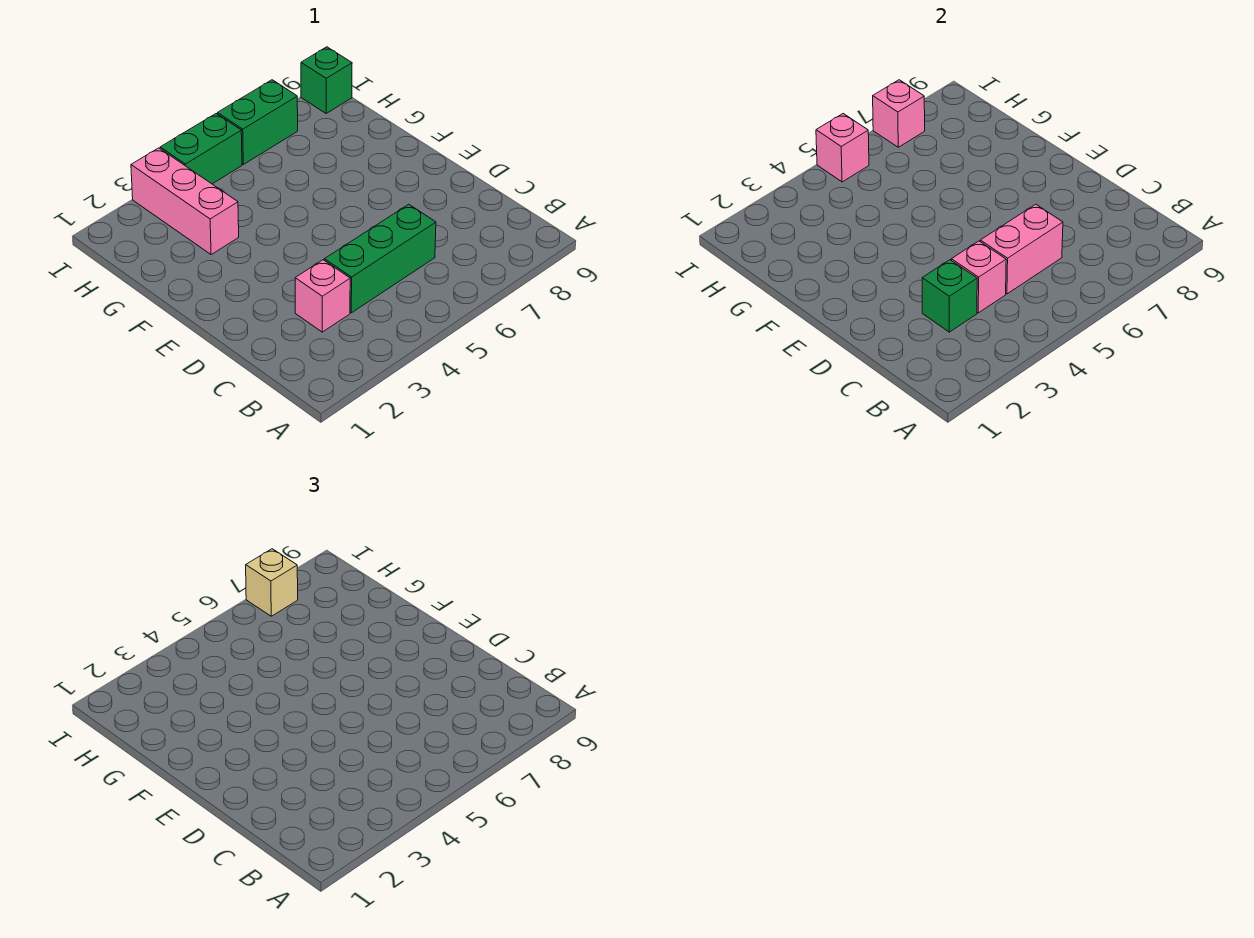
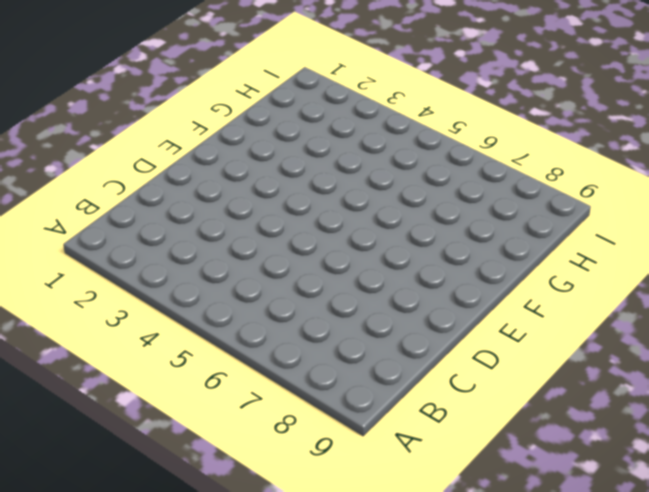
none -> pink brick C3 level 1
none -> green brick C4:C6 level 1
none -> pink brick G3:I3 level 1

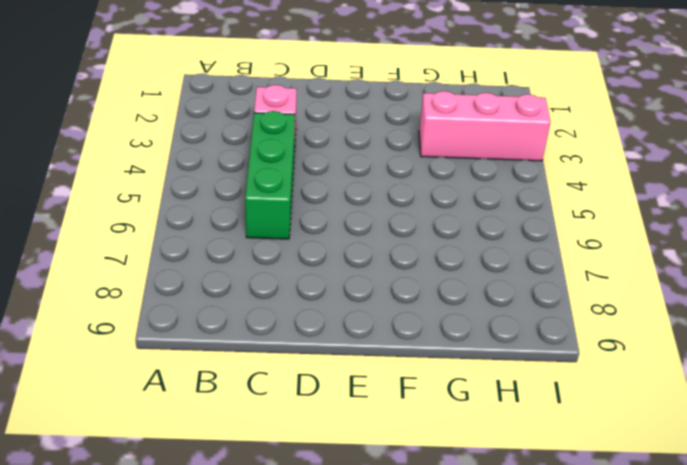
none -> green brick I4:I5 level 1
none -> green brick I6:I7 level 1
none -> green brick I9 level 1

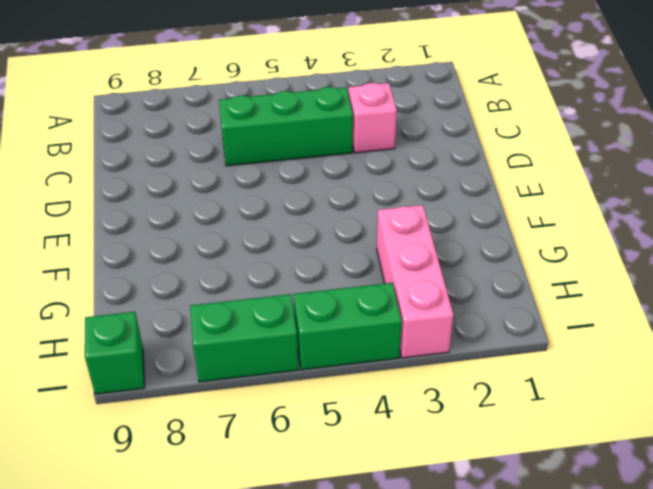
none -> green brick C3 level 2
none -> pink brick C4 level 2
none -> pink brick C5:C6 level 2

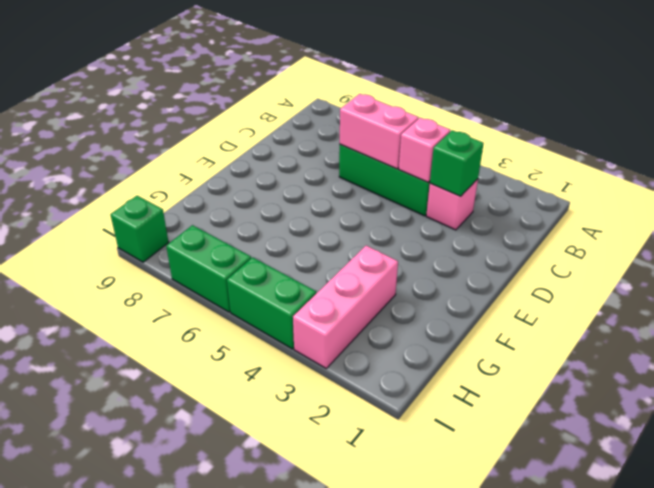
none -> pink brick I5 level 2
none -> pink brick I7 level 2
none -> tan brick I7 level 3

